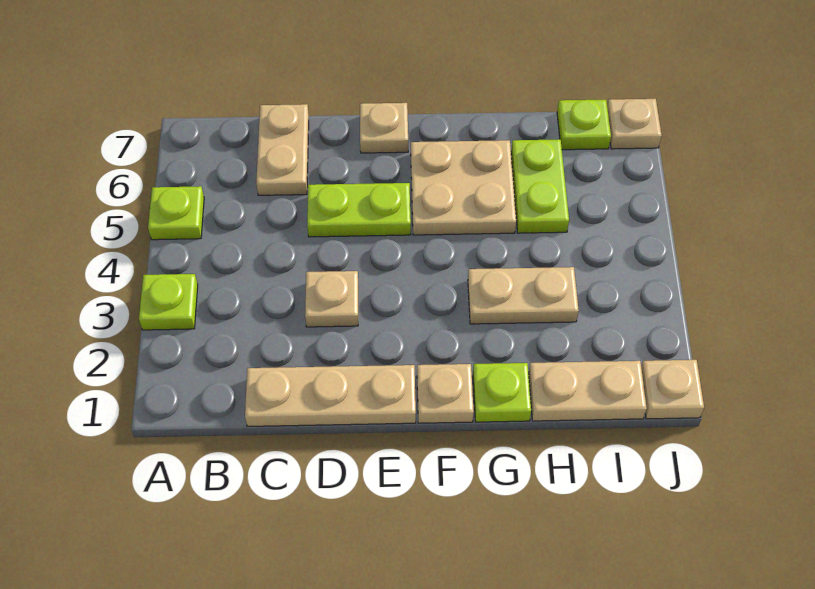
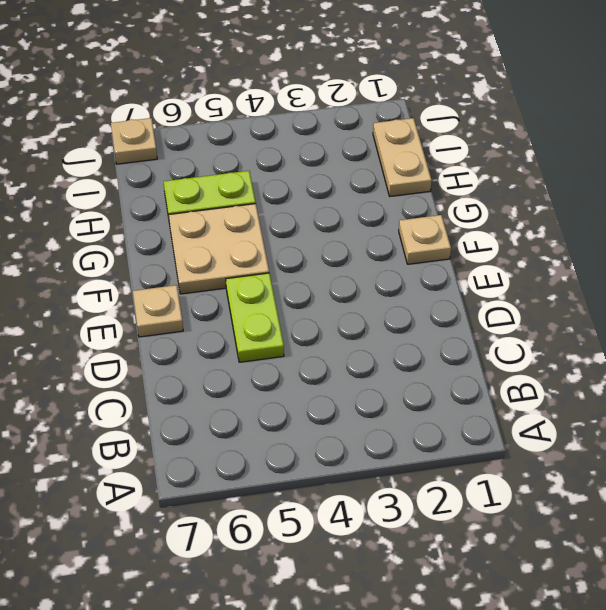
none -> lime plate A3 level 1
none -> lime plate A5 level 1
none -> tan plate C1:E1 level 1

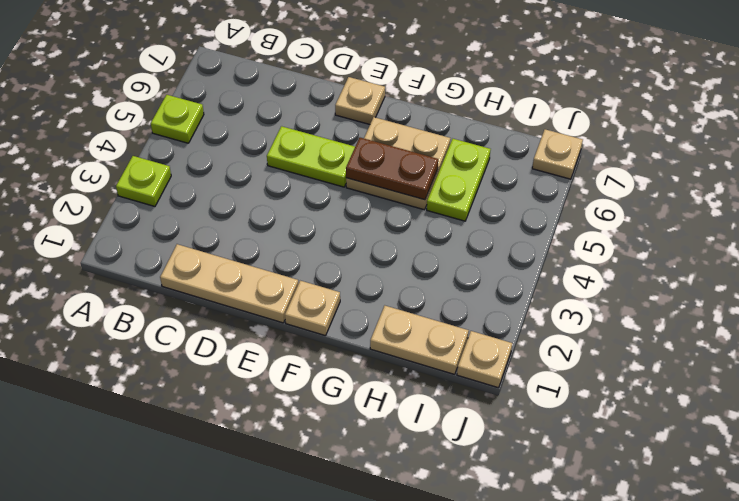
brown plate F5:G5 level 2 -> none
none -> tan plate C6:C7 level 1
none -> tan plate D3 level 1
none -> lime plate G1 level 1

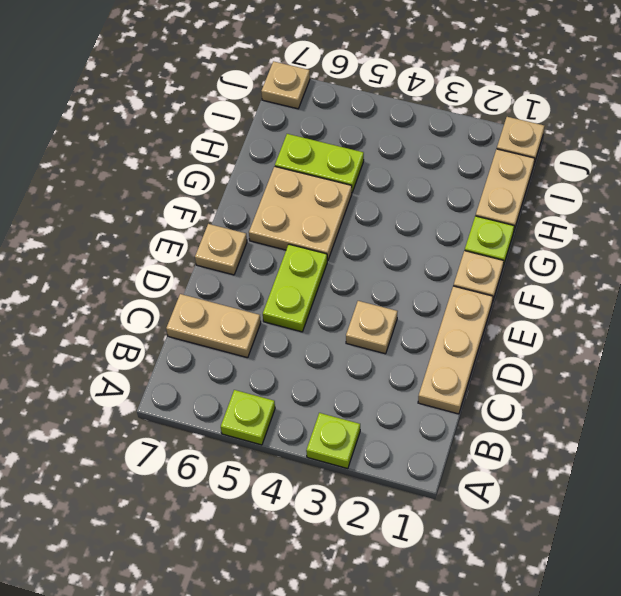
none -> tan plate G3:H3 level 1
none -> lime plate I7 level 1

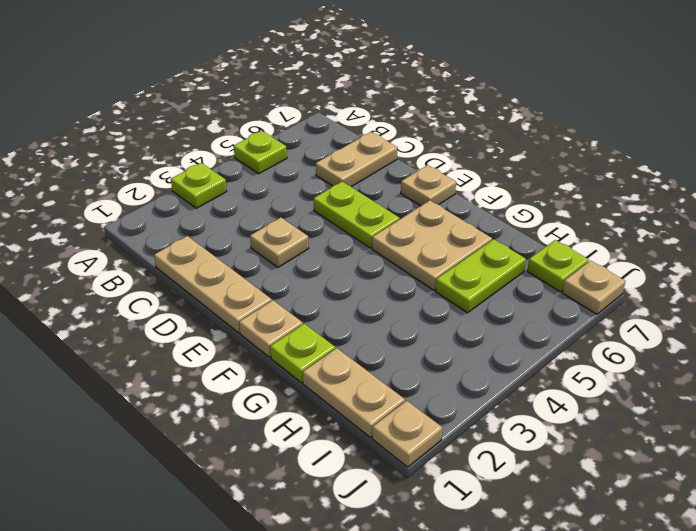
none -> tan plate G3:H3 level 1

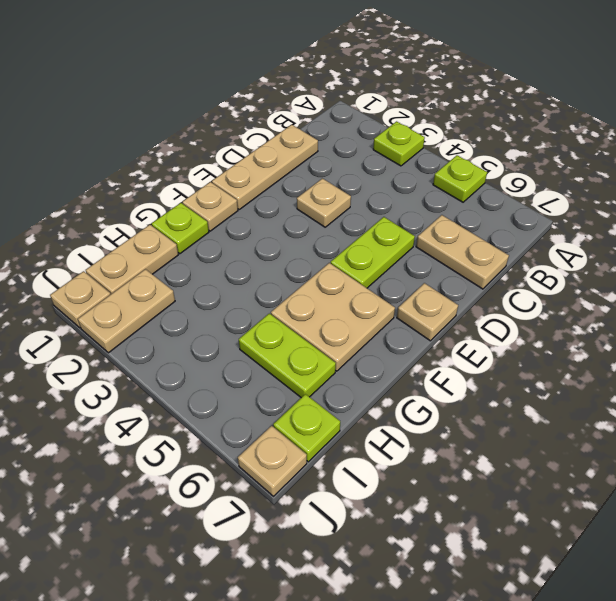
tan plate I2:J2 level 1 -> tan plate G3:H3 level 1

